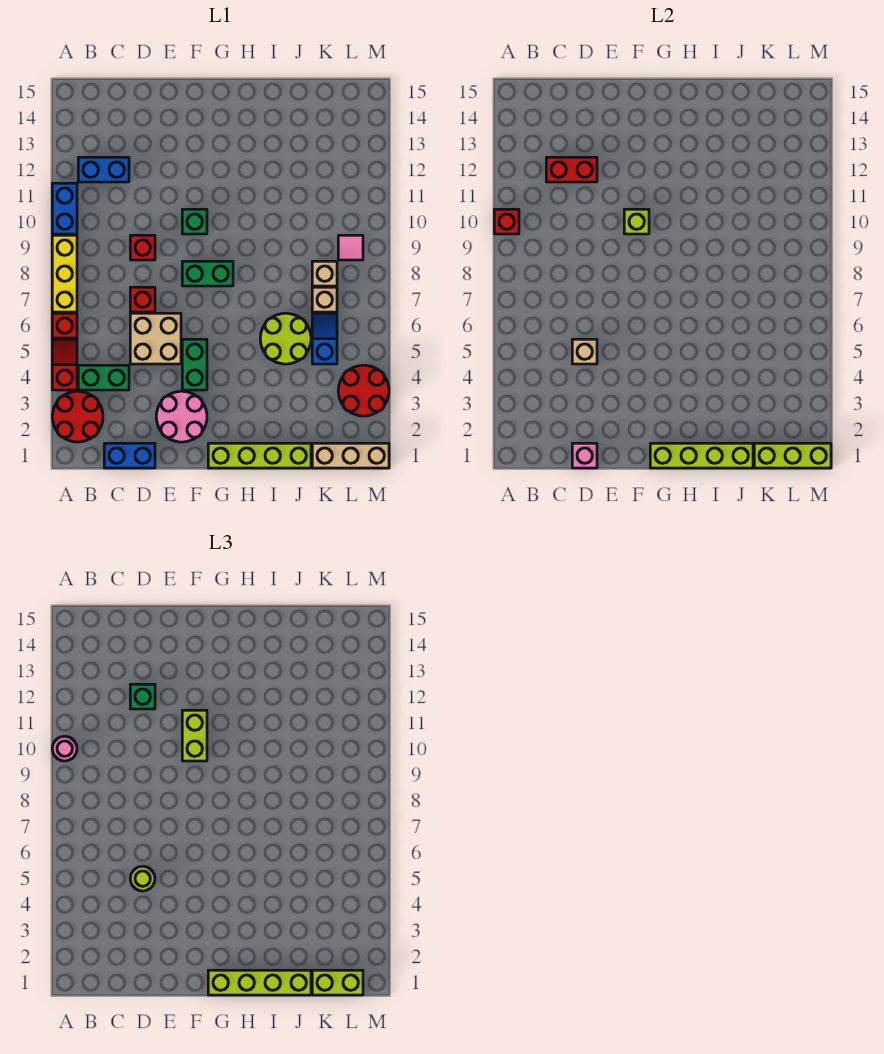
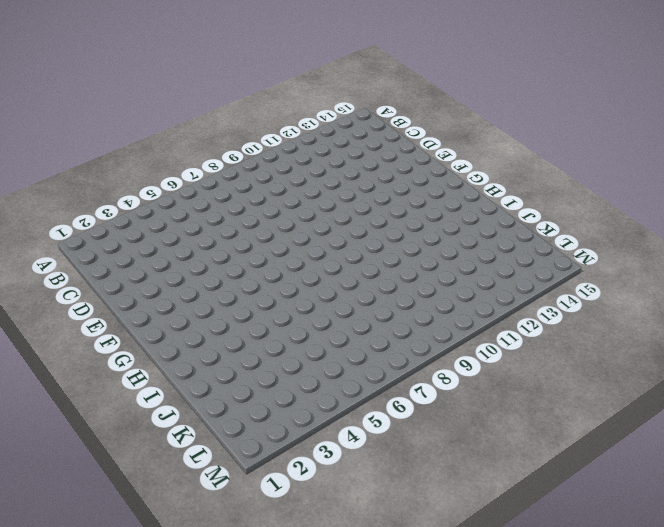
none -> red round brick A2:B3 level 1
none -> red slope A4:A5 level 1 top 4
none -> red brick A6 level 1
none -> yellow brick A7:A9 level 1

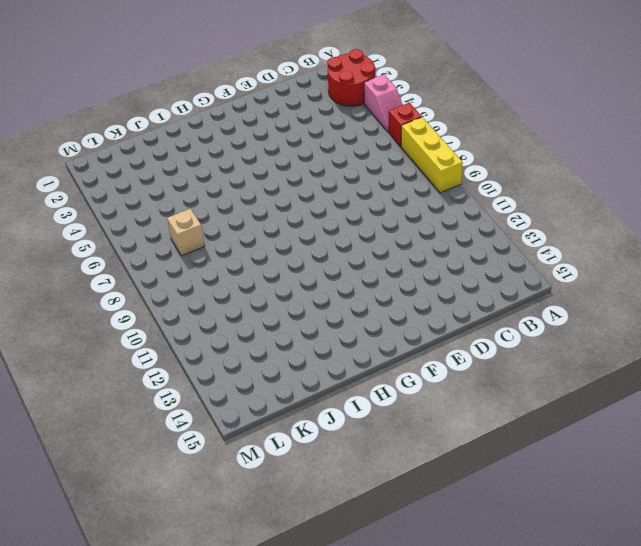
pink slope A4:A5 level 1 top 4 -> red slope A4:A5 level 1 top 4
none -> blue brick A10:A11 level 1
none -> green brick B4:C4 level 1
none -> blue brick B12:C12 level 1
none -> blue brick C1:D1 level 1

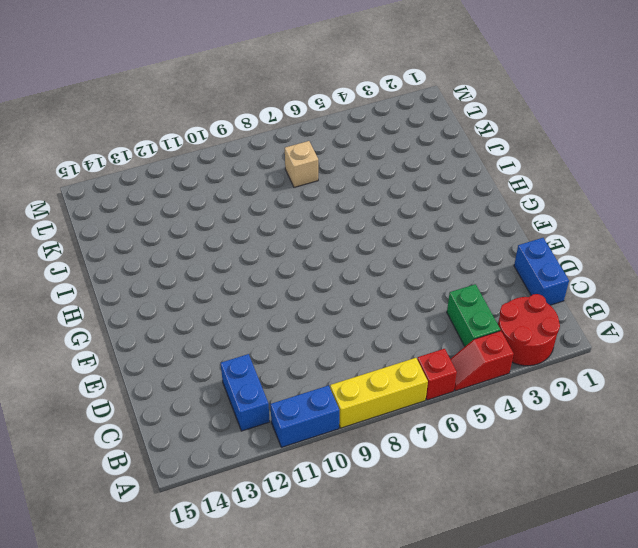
none -> tan brick D5:E6 level 1
none -> red brick D7 level 1
none -> red brick D9 level 1
none -> pink round brick E2:F3 level 1

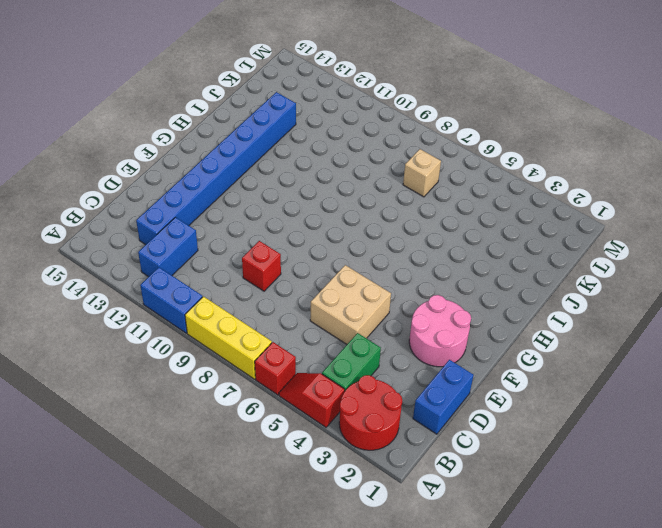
blue brick C13:J13 level 1 -> none
none -> red brick D7 level 1
none -> green brick F4:F5 level 1
none -> green brick F8:G8 level 1
none -> green brick F10 level 1

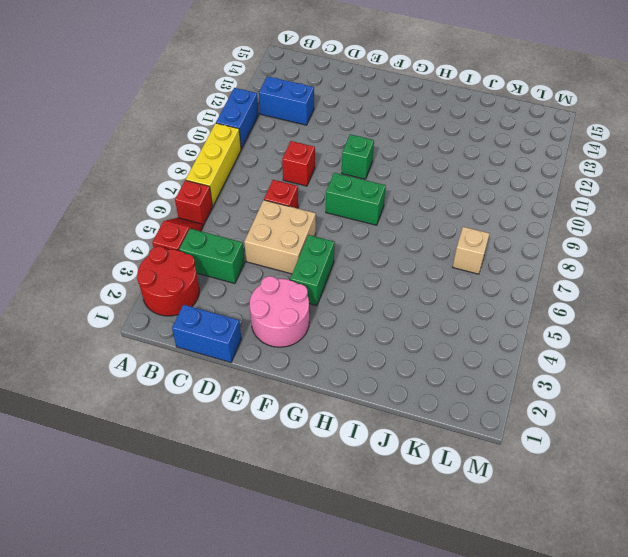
none -> lime brick G1:J1 level 1
none -> lime round brick I5:J6 level 1
none -> tan brick K1:M1 level 1
none -> blue slope K5:K6 level 1 top 5

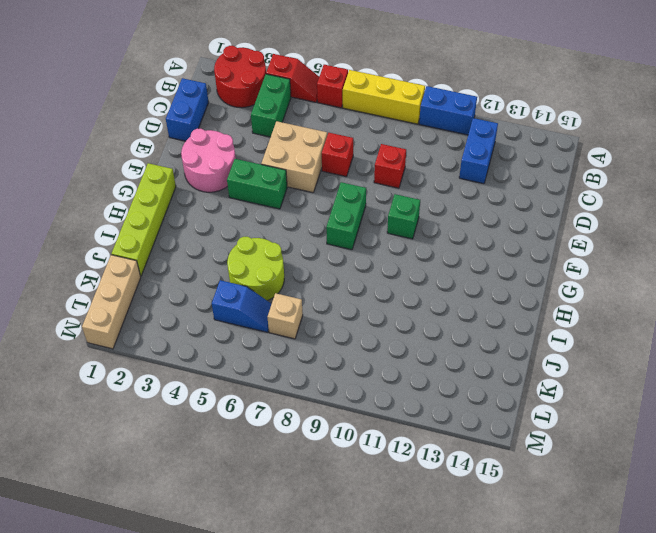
none -> tan brick K8 level 1
none -> red round brick L3:M4 level 1
none -> pink tile L9 level 1
none -> red brick A10 level 2

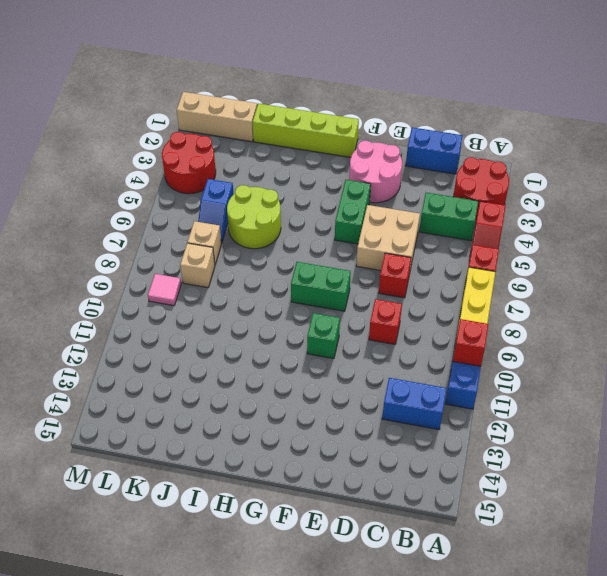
none -> red brick C12:D12 level 2
none -> pink brick D1 level 2
none -> tan brick D5 level 2
none -> lime brick F10 level 2

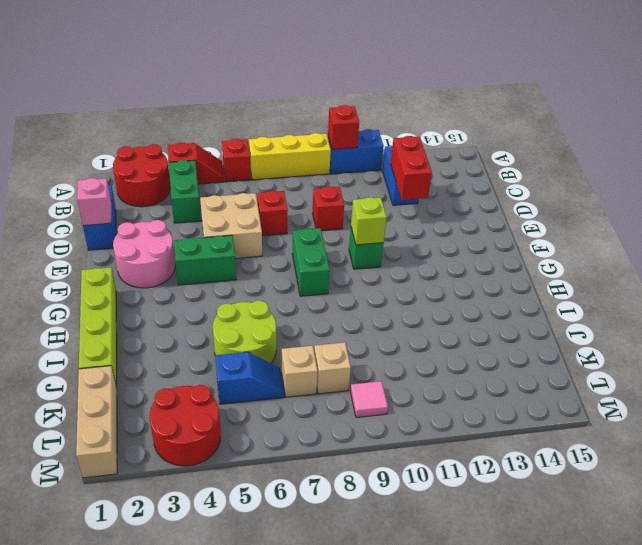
none -> tan brick D5 level 2
none -> lime brick G1:J1 level 2
none -> lime brick K1:M1 level 2
none -> pink round brick A10 level 3

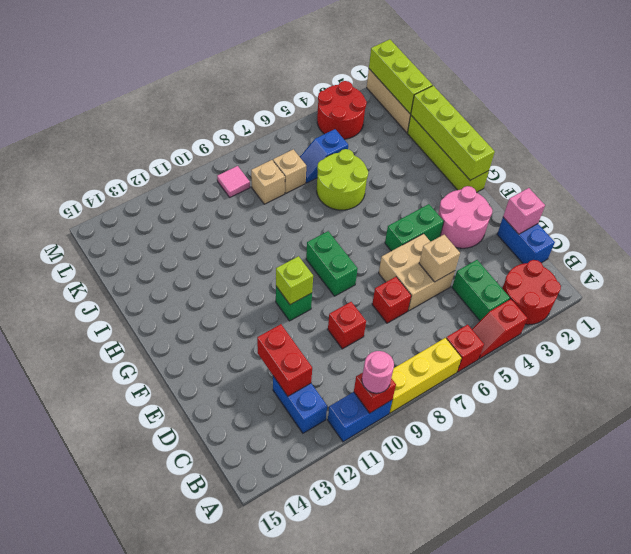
none -> lime round brick D5 level 3
none -> green brick D12 level 3
none -> lime brick F10:F11 level 3
none -> lime brick G1:J1 level 3

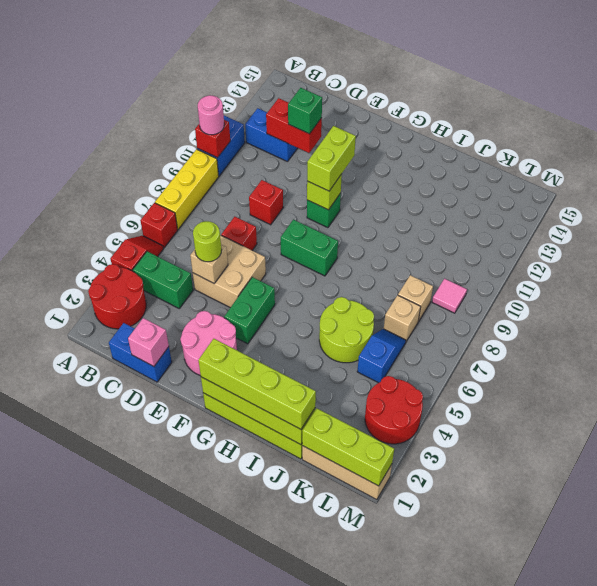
none -> lime brick K1:L1 level 3

